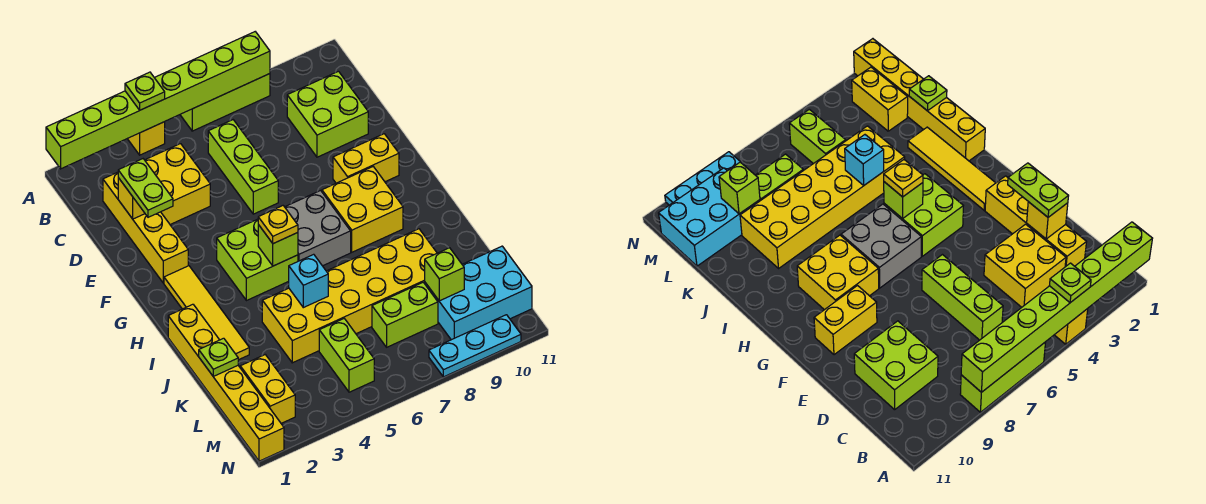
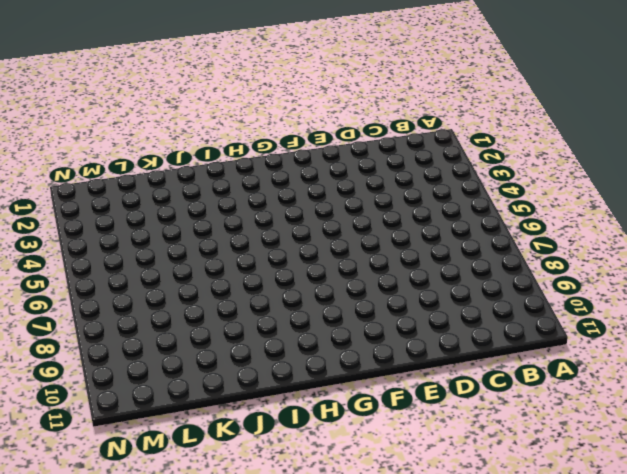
none -> yellow brick A4 level 1
none -> lime brick A6:A8 level 1
none -> yellow brick C2:F2 level 1

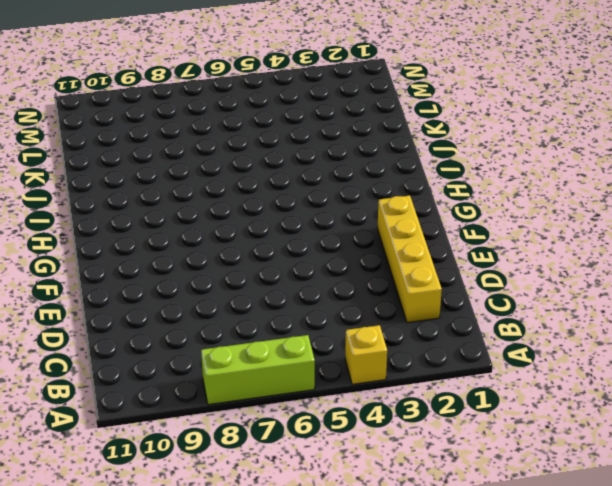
none -> yellow brick C3:D4 level 1
none -> lime brick C6:E6 level 1
none -> lime brick C9:D10 level 1

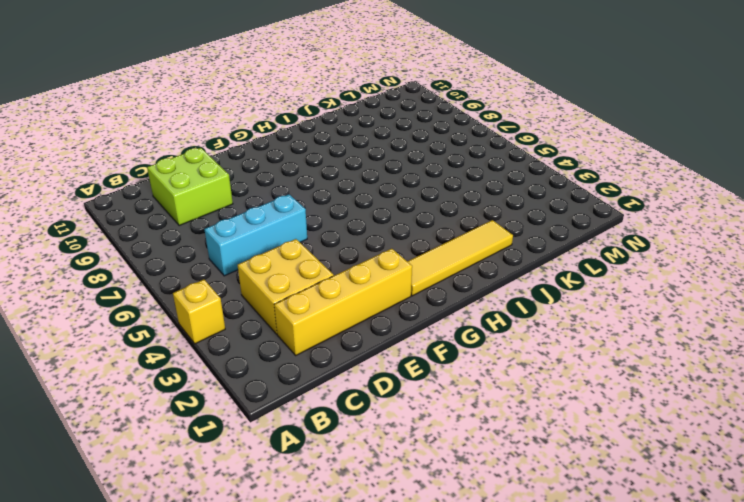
cyan brick C6:E6 level 1 -> lime brick C6:E6 level 1
none -> lime brick A6:A8 level 1
none -> yellow brick F9:F10 level 1
none -> lime brick G4:H5 level 1

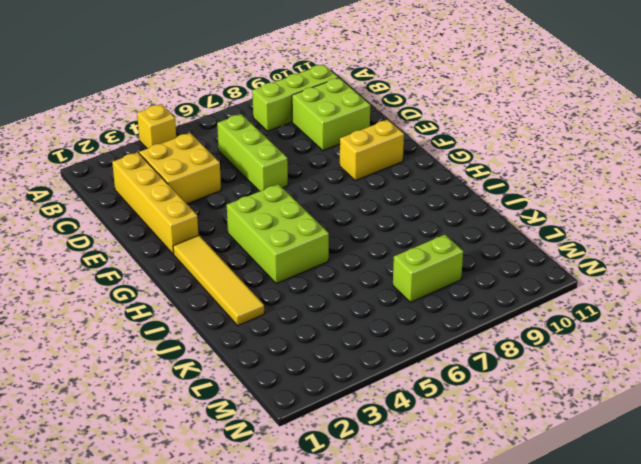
lime brick B8:B10 level 1 -> lime brick A6:A8 level 1
lime brick G4:I5 level 1 -> lime brick G4:H5 level 1
none -> grey brick G6:H7 level 1
none -> yellow brick G8:H9 level 1
none -> yellow brick I1:N1 level 1

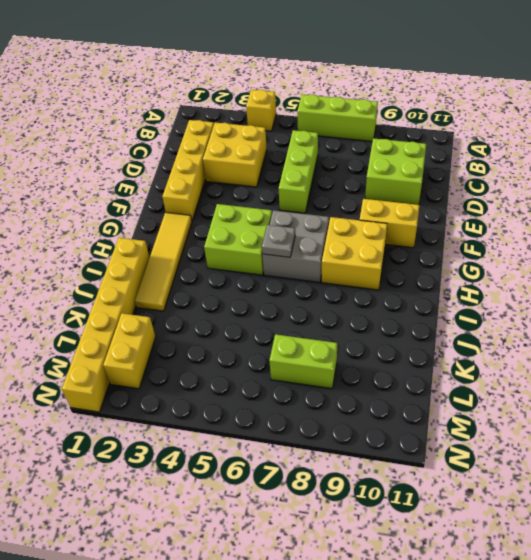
grey plate H6 level 2 -> none
none -> yellow brick J4:K9 level 1
none -> lime brick L5:M5 level 1
none -> cyan brick L9:M11 level 1

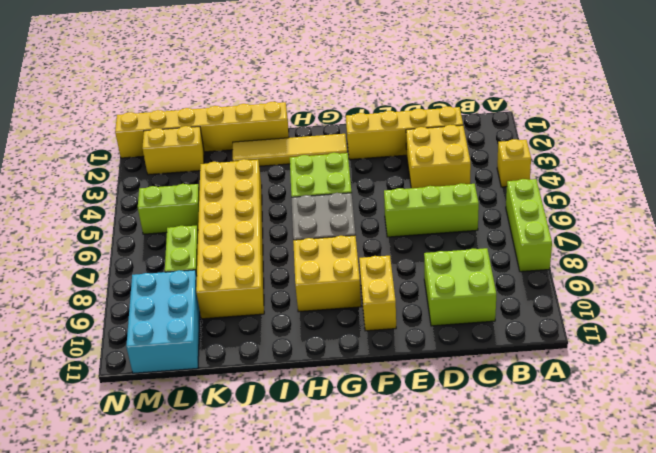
none -> cyan plate N8:N10 level 1
none -> lime brick A1:A8 level 2
none -> yellow brick D2 level 2

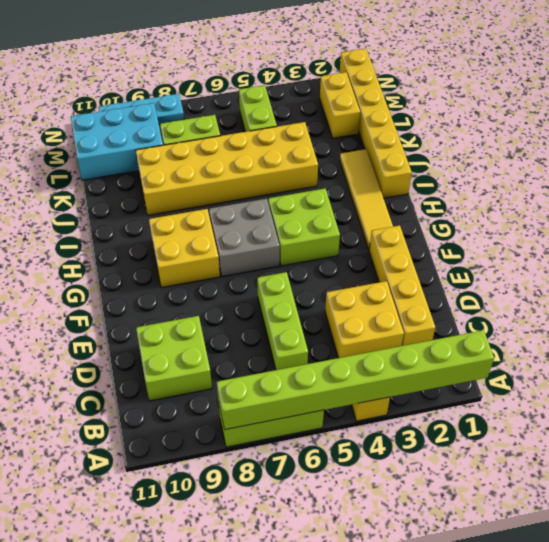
none -> yellow brick F9:F10 level 1
none -> yellow brick D2 level 2
none -> lime brick H5 level 2

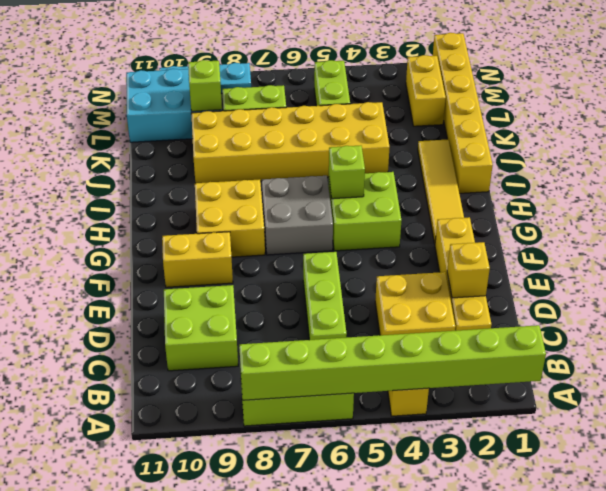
none -> cyan brick J5 level 2
none -> lime plate K1 level 2
none -> lime plate A4 level 3

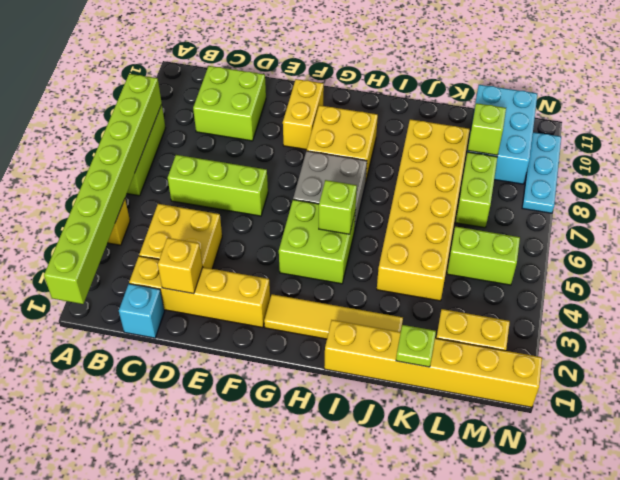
cyan brick C1 level 1 -> cyan brick J5 level 2
none -> lime plate A4 level 3
none -> lime plate D2:E2 level 3
none -> yellow plate H5 level 3

